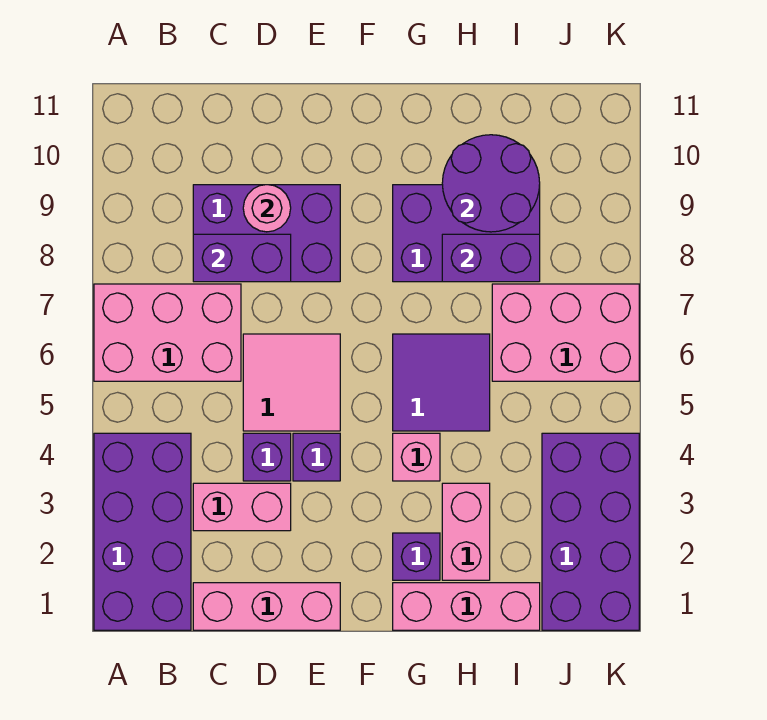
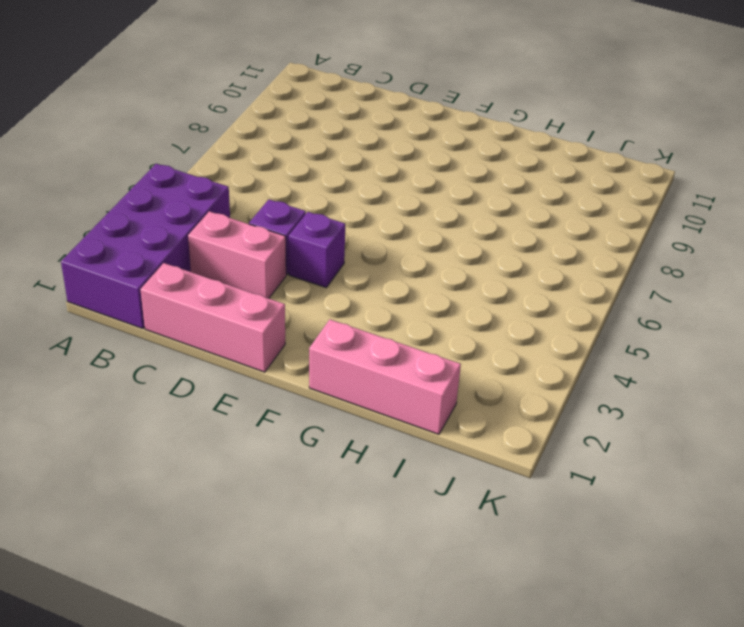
none -> pink brick A6:C7 level 1
none -> purple brick C8:E9 level 1
none -> pink tile D5:E6 level 1

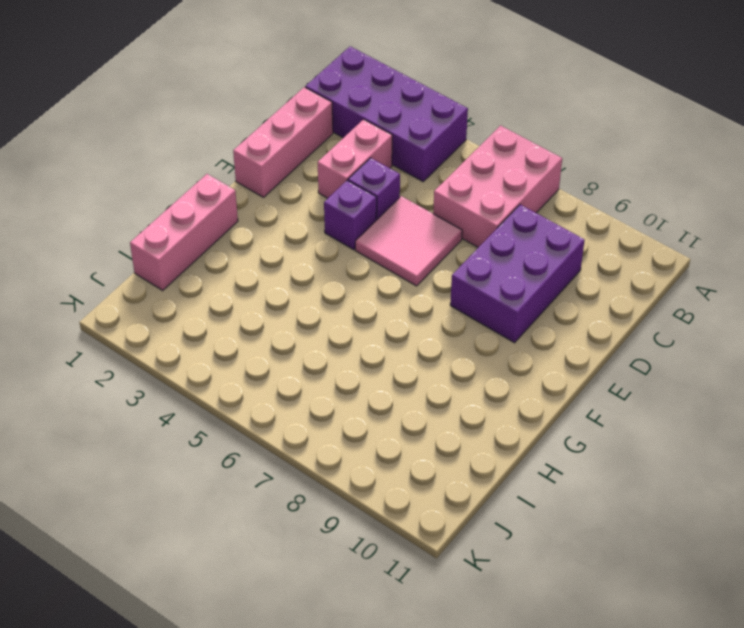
none -> purple brick G2 level 1
none -> pink brick G4 level 1
none -> purple tile G5:H6 level 1

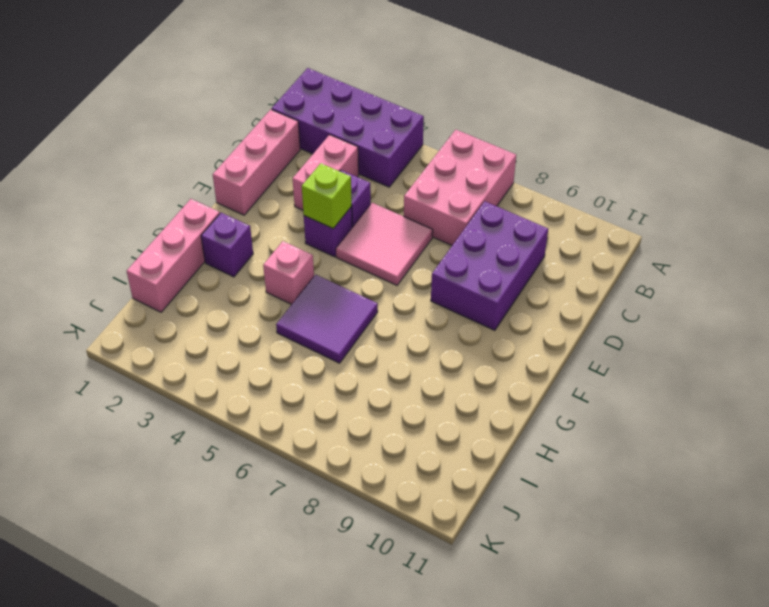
lime brick E4 level 2 -> none
none -> purple brick G8:I9 level 1
none -> pink brick H2:H3 level 1
none -> pink brick I6:K7 level 1

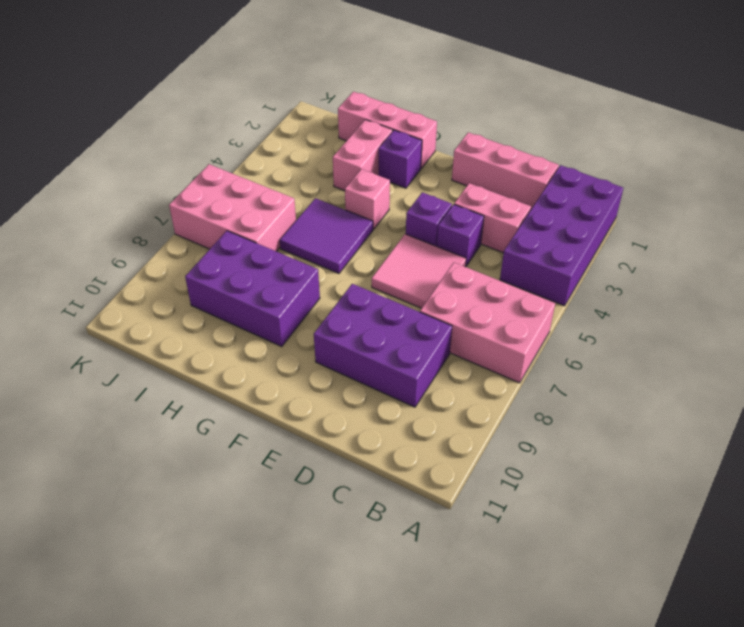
none -> purple brick J1:K4 level 1
none -> purple brick C8:D8 level 2
none -> pink round brick D9 level 2

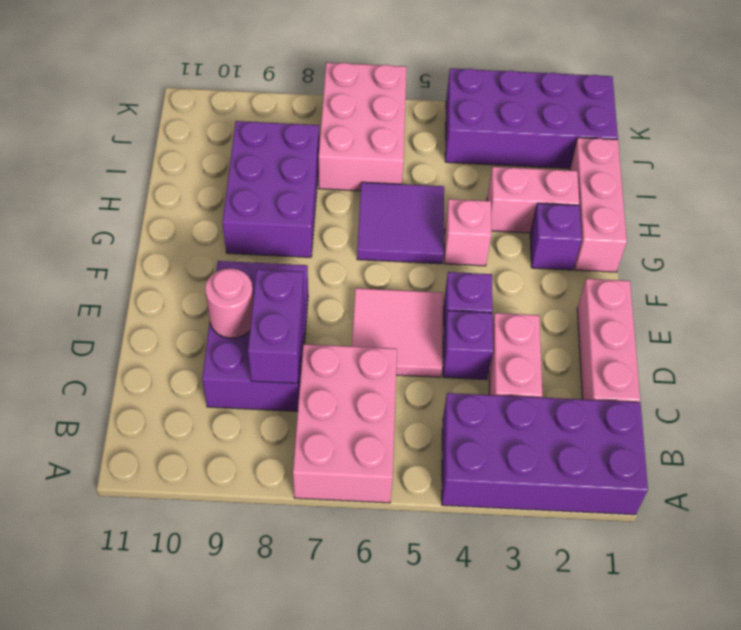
none -> purple brick H8:I8 level 2
none -> purple round brick H9:I10 level 2

